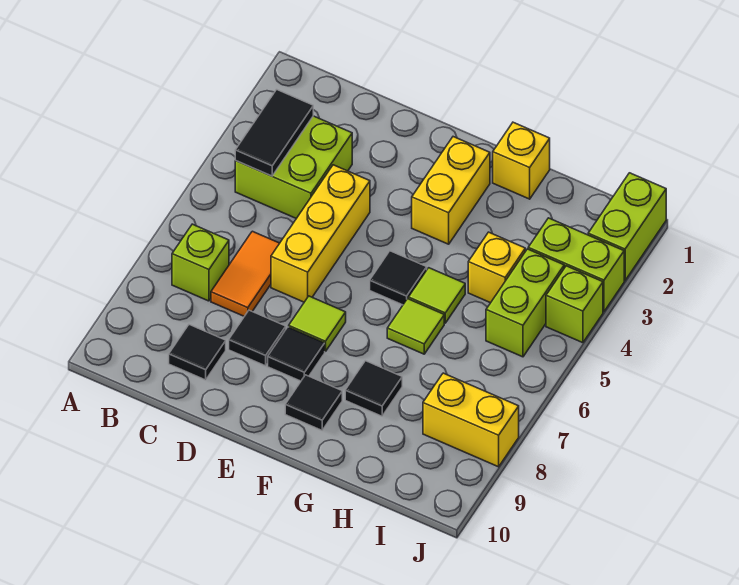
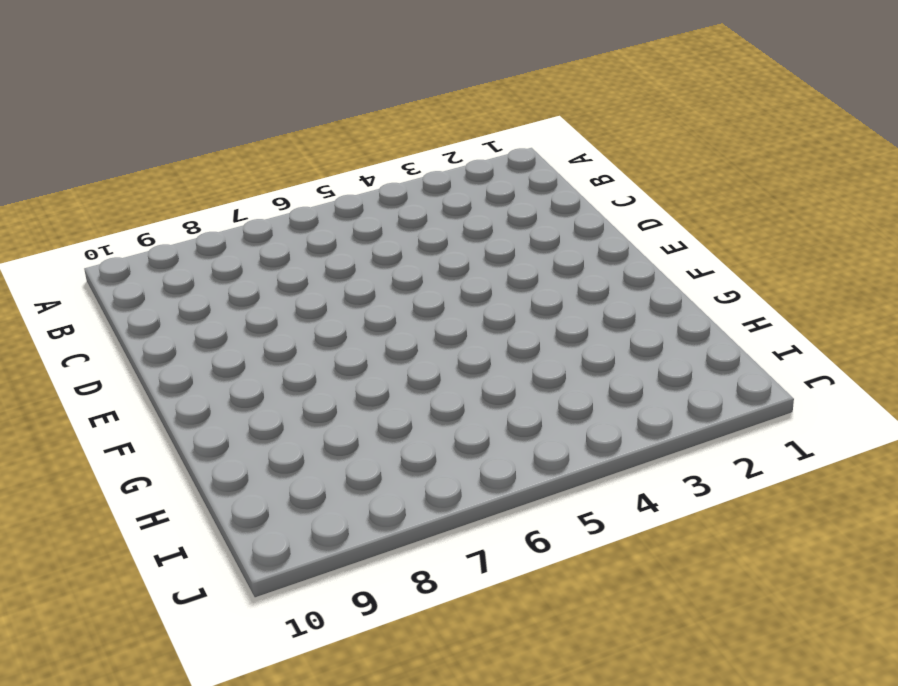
none -> lime brick B3:C4 level 1
none -> lime brick B7 level 1
none -> orange tile C6:C7 level 1

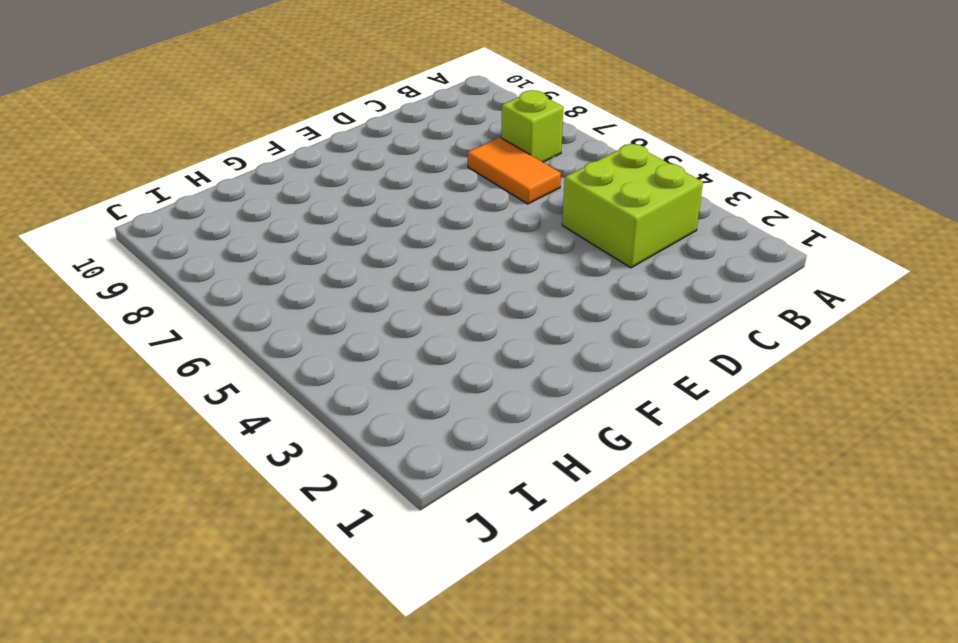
none -> black tile C9 level 1
none -> yellow brick D4:D6 level 1
none -> black tile D8 level 1

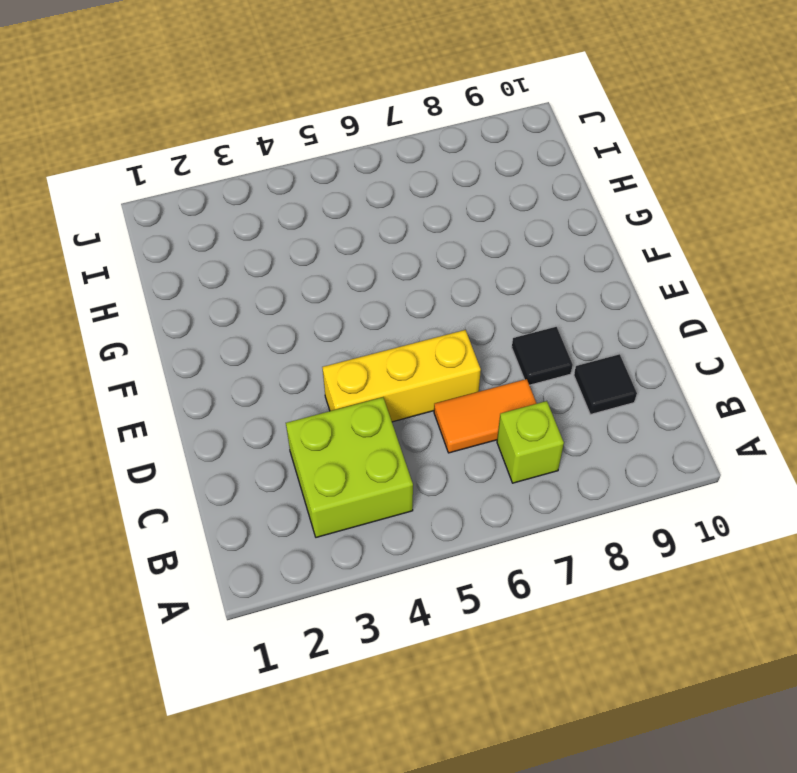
none -> lime tile E7 level 1
none -> black tile E8 level 1
none -> yellow brick F2:F3 level 1

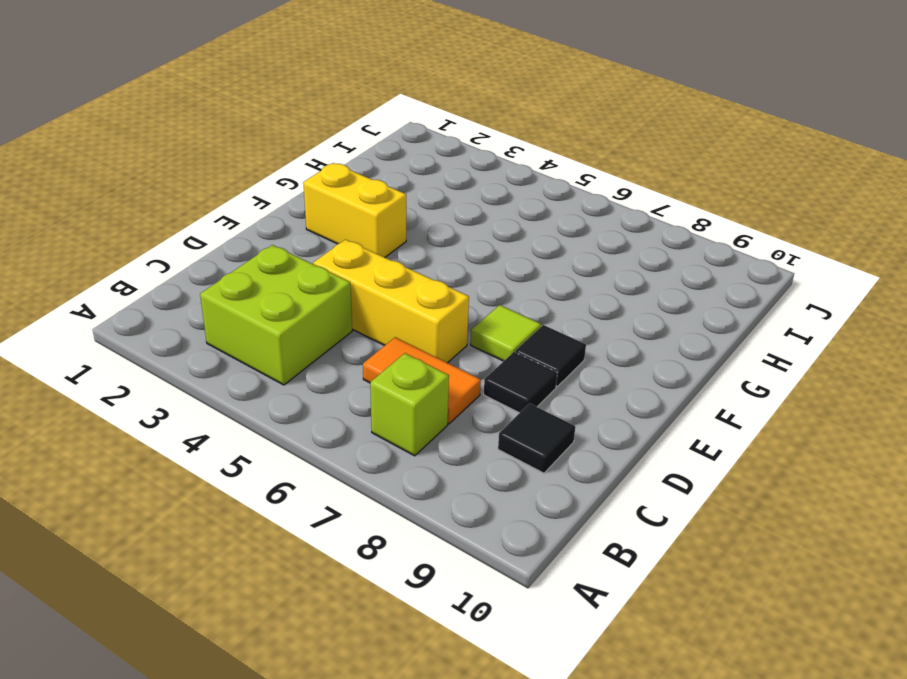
none -> black tile F5 level 1
none -> black tile F9 level 1
none -> yellow brick G1 level 1

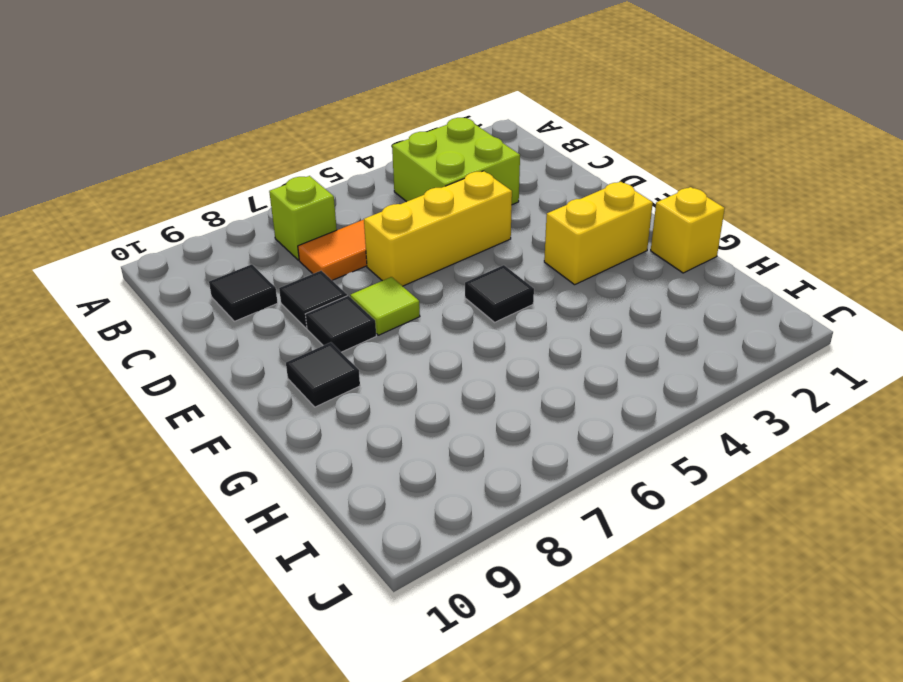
none -> lime tile G5 level 1
none -> lime tile G6 level 1
none -> black tile G8 level 1

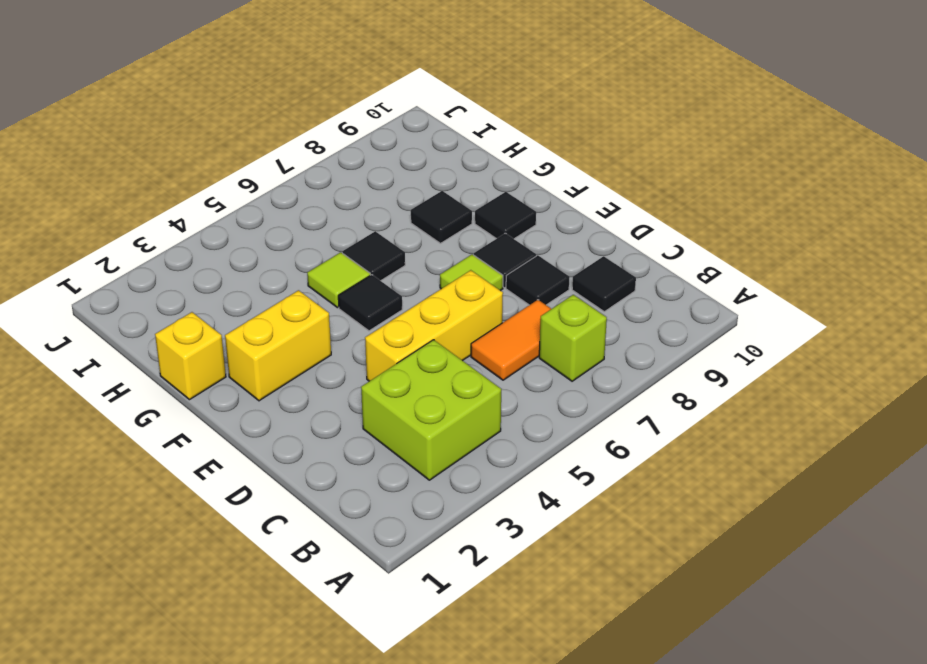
black tile G6 level 1 -> lime tile G6 level 1
none -> yellow brick H4 level 1
none -> lime brick I3:J3 level 1
none -> lime brick I4:I5 level 1

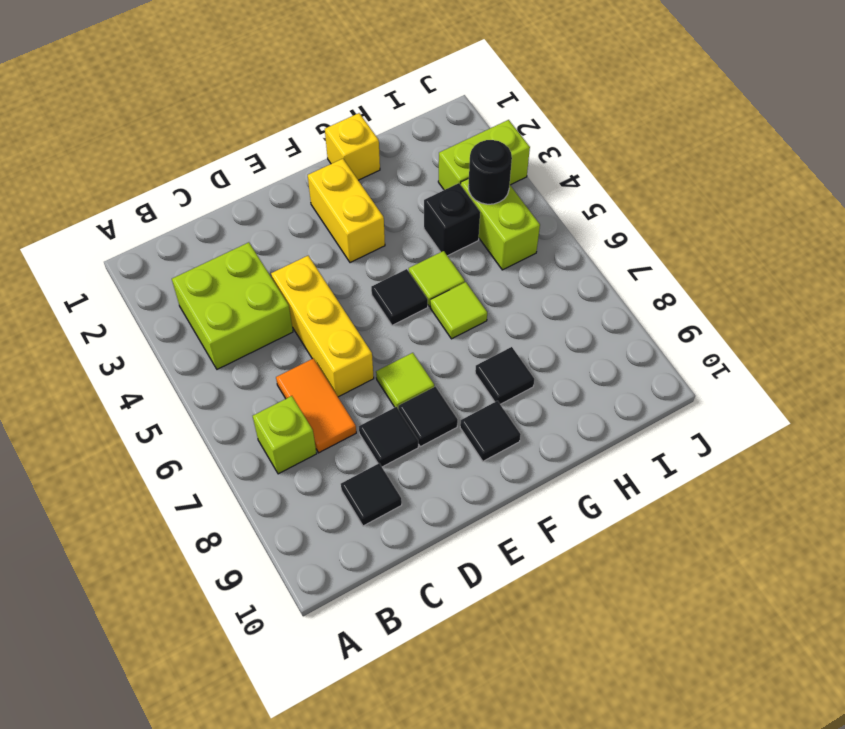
black brick H4 level 1 -> yellow brick H4 level 1
black round brick I4 level 2 -> none
none -> yellow brick I8:J8 level 1
none -> lime brick J1:J2 level 1
none -> lime brick J4 level 1

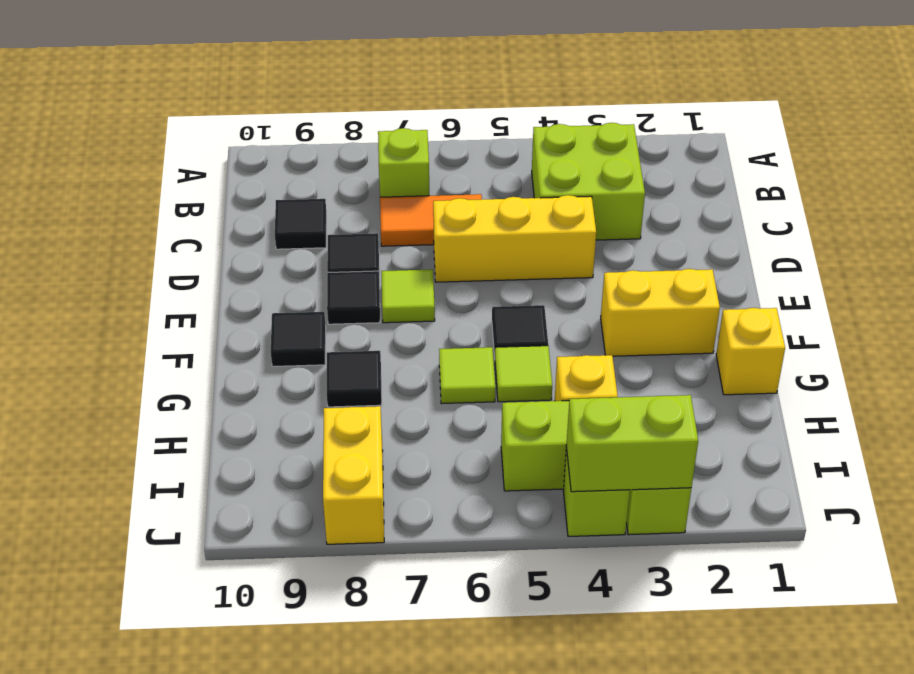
lime brick J3:J4 level 2 -> lime brick J1:J2 level 1
none -> black tile B3:B4 level 2

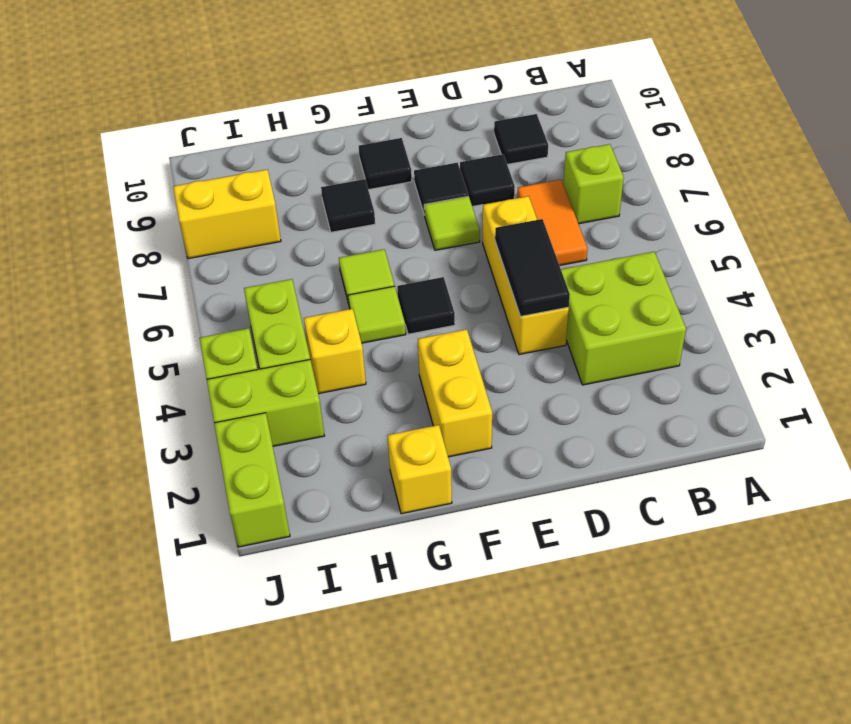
black tile D4:D5 level 2 -> black tile B3:B4 level 2

